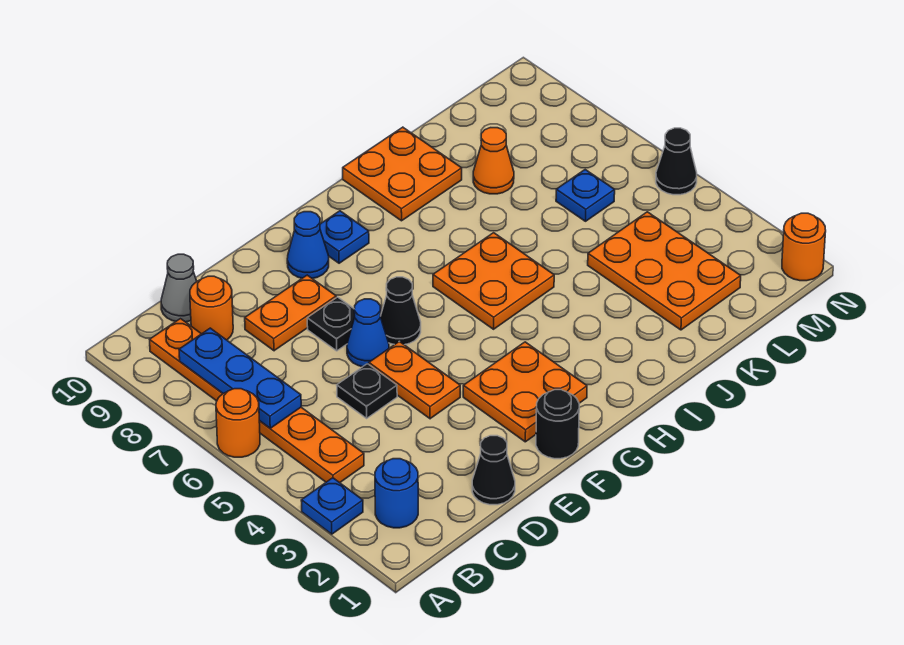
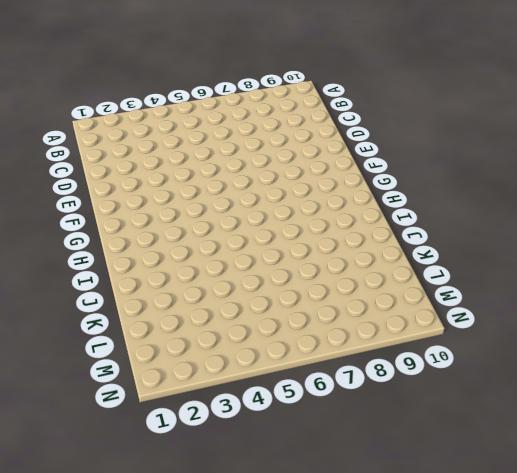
none -> blue plate A3 level 1
none -> orange round brick A6 level 1
none -> blue round brick B2 level 1

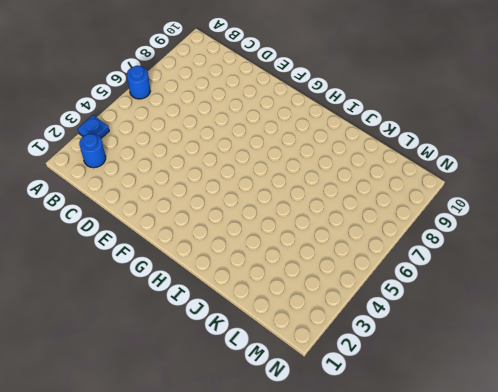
blue round brick A6 level 1 -> orange round brick A6 level 1
none -> orange plate B4:B9 level 1
none -> orange round brick C9 level 1
none -> grey cone C10 level 1

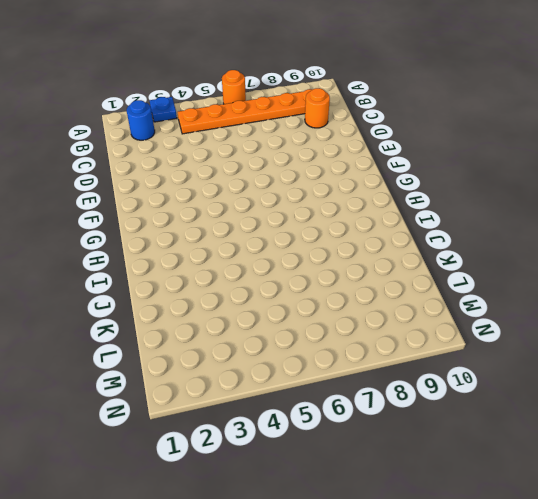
none -> grey cone C10 level 1
none -> black cone D1 level 1
none -> black plate D5 level 1

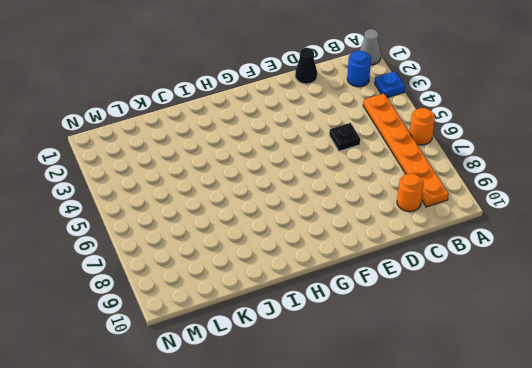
grey cone A1 level 1 -> grey cone C10 level 1
none -> orange plate D8:E8 level 1
none -> orange plate E4:E5 level 1
none -> blue cone E6 level 1

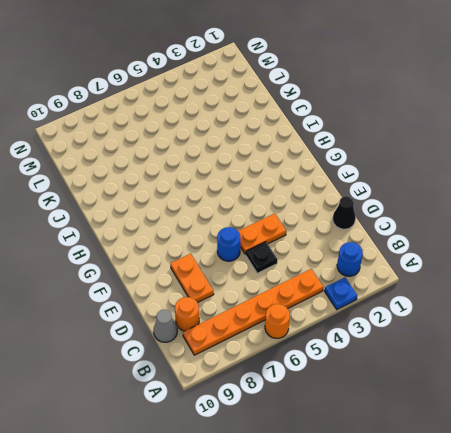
blue round brick E6 level 1 -> blue cone E6 level 1
none -> black plate E7 level 1
none -> black round brick F1 level 1
none -> orange plate F2:G3 level 1

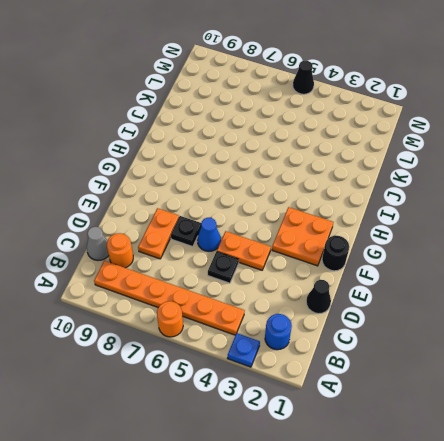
none -> black cone F6 level 1
none -> blue cone F9 level 1
none -> blue plate G9 level 1

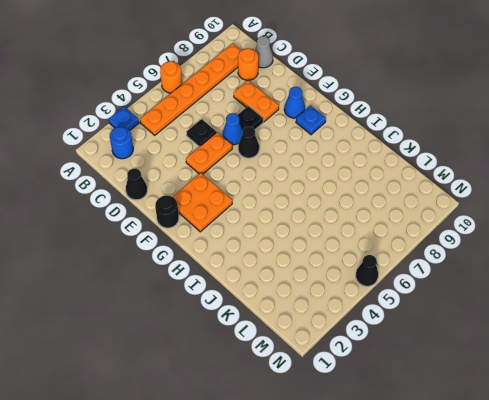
none -> orange plate H5:I6 level 1
none -> orange plate I9:J10 level 1
none -> orange plate K2:L4 level 1

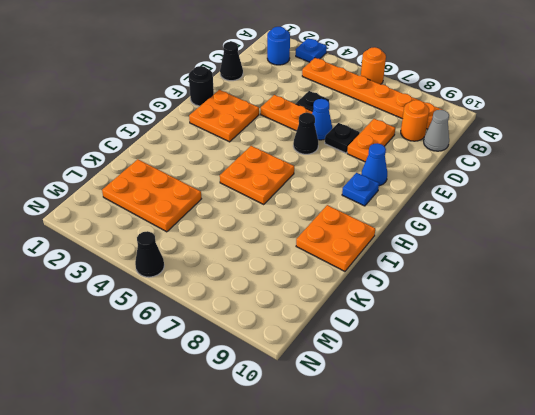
none -> orange cone K8 level 1
none -> blue plate L6 level 1
none -> orange round brick N1 level 1

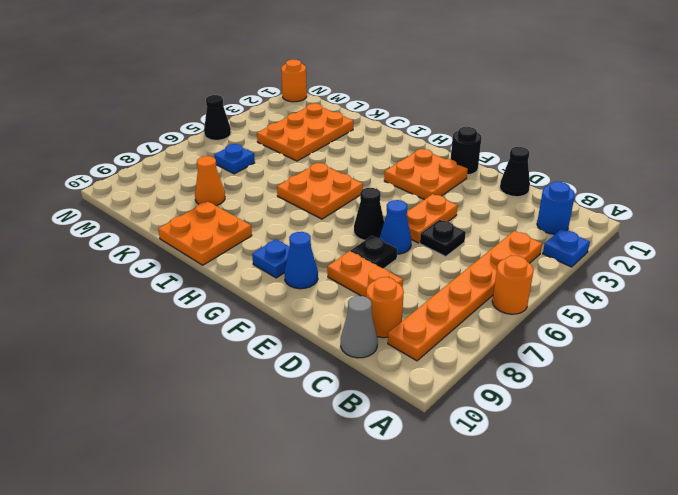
none -> blue plate B6:B8 level 2

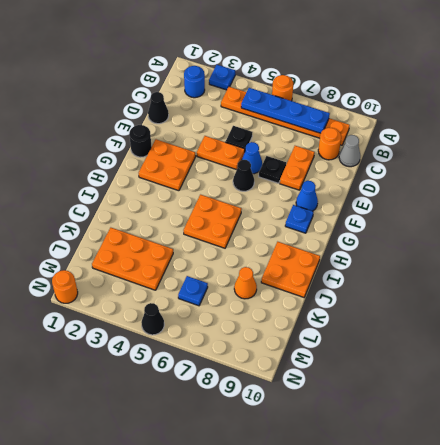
blue plate B5:B8 level 2 -> blue plate B6:B8 level 2

